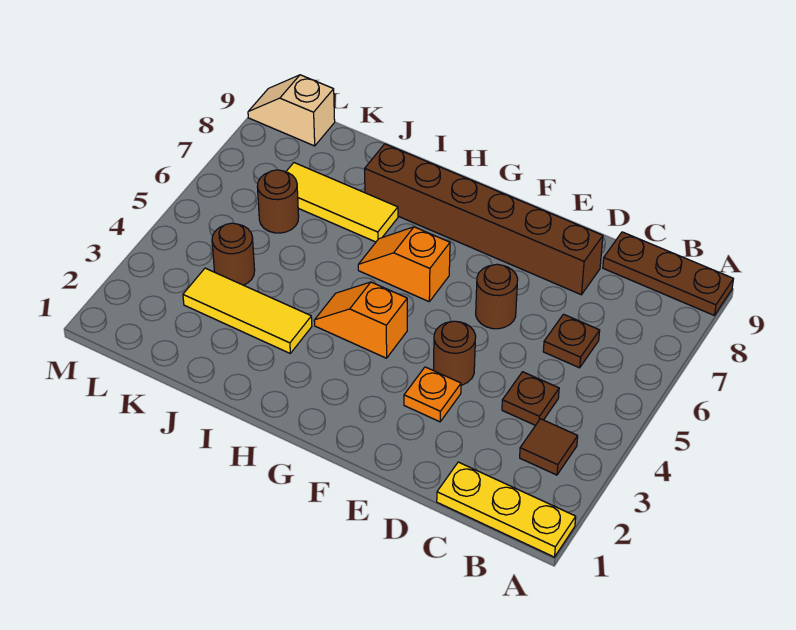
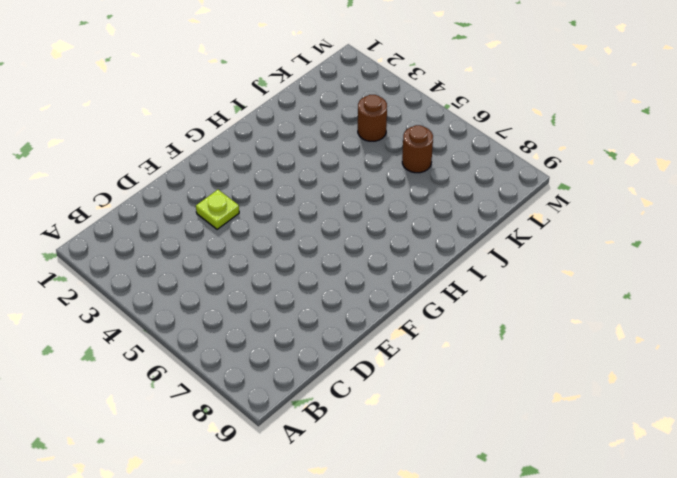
lime plate E3 level 1 -> orange plate E3 level 1
none -> yellow plate A1:C1 level 1
none -> brown plate A9:C9 level 1
none -> brown tile B3 level 1

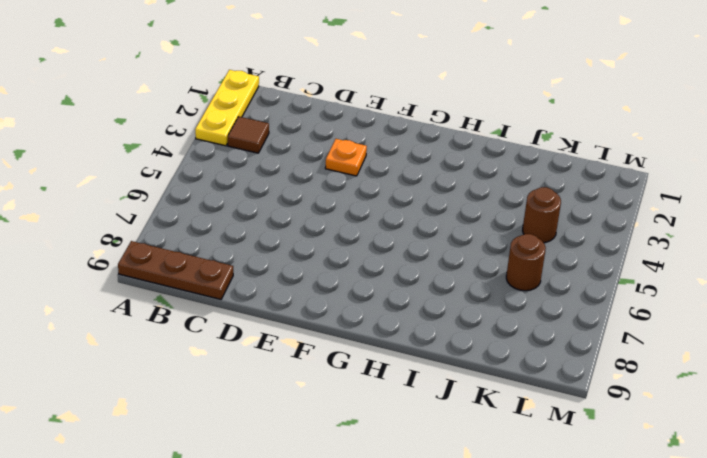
yellow plate A1:A3 level 1 -> yellow plate A1:C1 level 1
none -> brown plate C4 level 1
none -> brown plate C6 level 1
none -> brown brick D8:I8 level 1

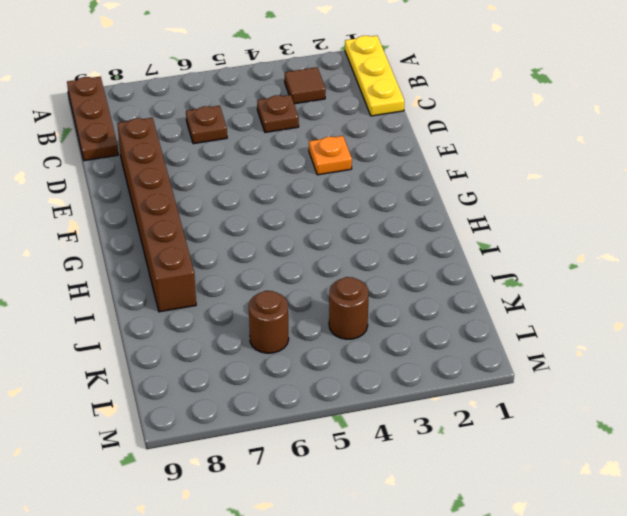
none -> brown round brick E4 level 1
none -> brown round brick E6 level 1
none -> orange slope G4:H4 level 1 top G

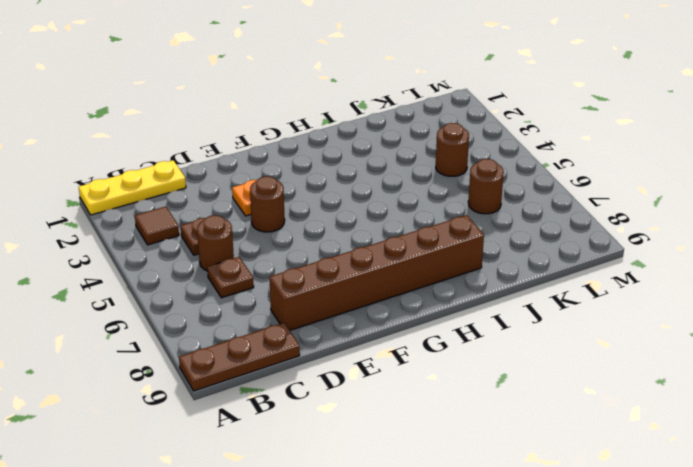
brown round brick C5 level 1 -> brown round brick E6 level 1
none -> orange slope G4:H4 level 1 top G
none -> orange slope G6:H6 level 1 top G
none -> yellow tile I3:K3 level 1

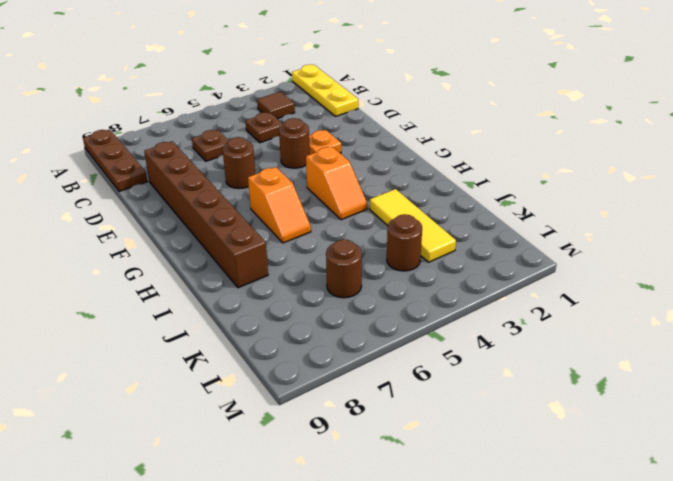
none -> yellow tile I7:K7 level 1
none -> tan slope L9:M9 level 1 top L

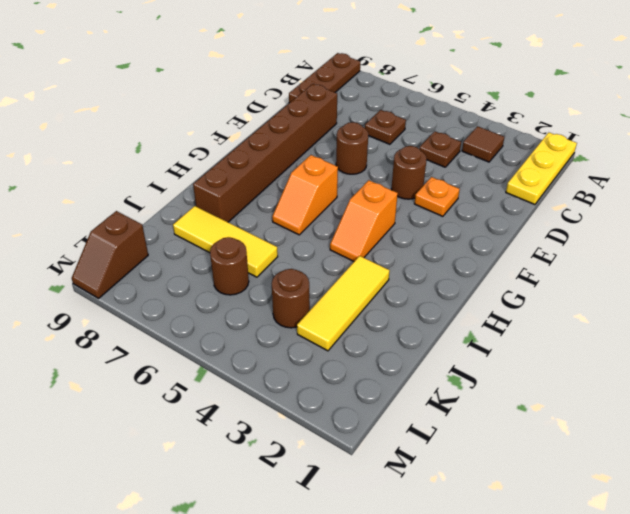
yellow tile J6:J8 level 1 -> yellow tile I7:K7 level 1
brown slope L9:M9 level 1 top L -> tan slope L9:M9 level 1 top L

